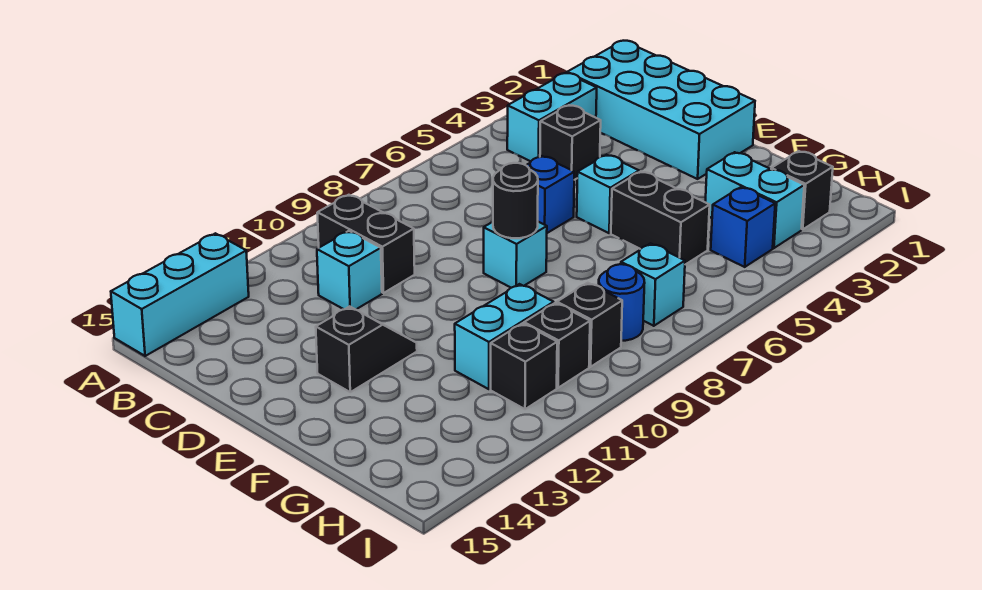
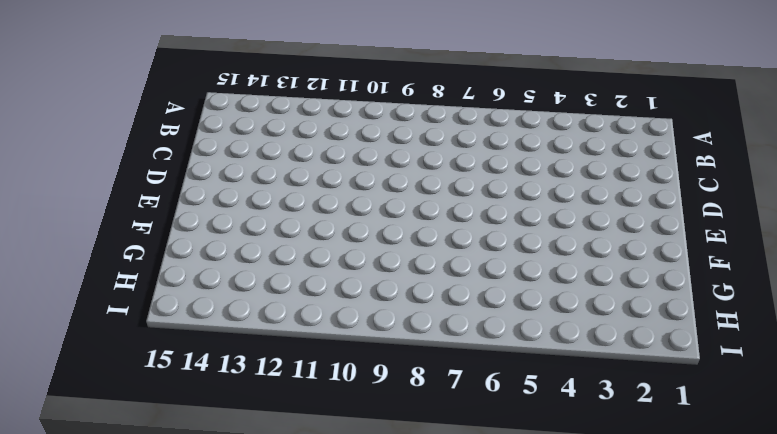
none -> cyan brick A13:A15 level 1
none -> cyan brick B1:E2 level 1
none -> cyan brick B3:B4 level 1

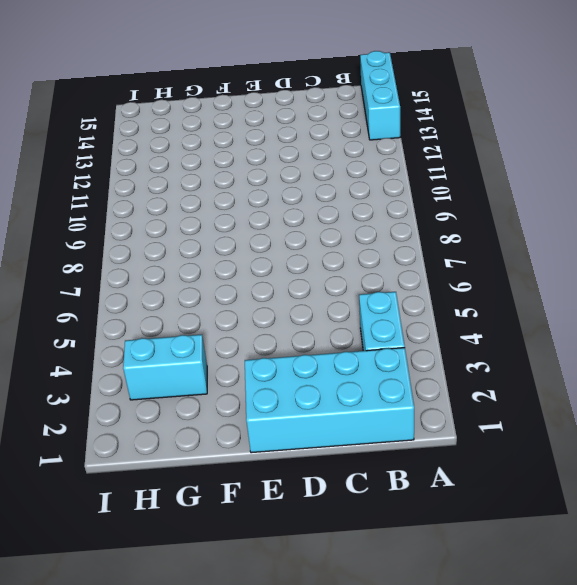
none -> black brick B10:C10 level 1
none -> black brick C4 level 1
none -> cyan brick C11 level 1

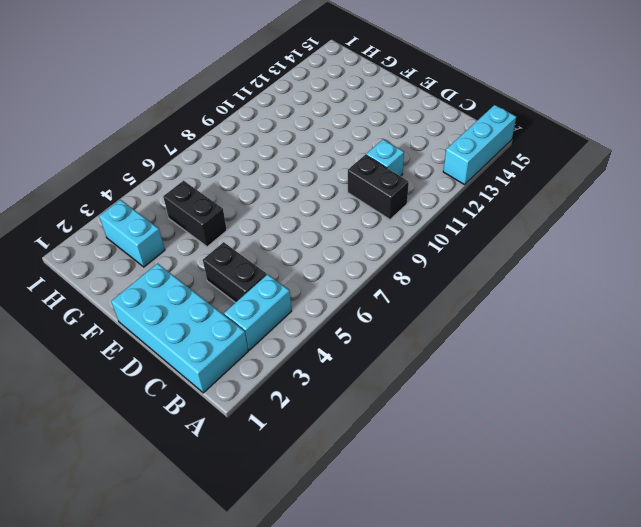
black brick C4:D4 level 1 -> black brick C4 level 1
none -> blue brick D6 level 1
none -> cyan brick E5 level 1
none -> cyan brick E8 level 1

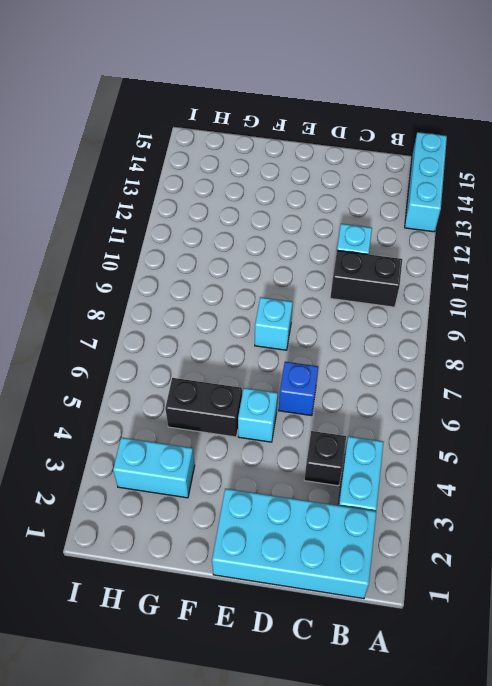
none -> black slope E12:E13 level 1 top 13
none -> cyan brick G10:G11 level 1
none -> black brick H2 level 1

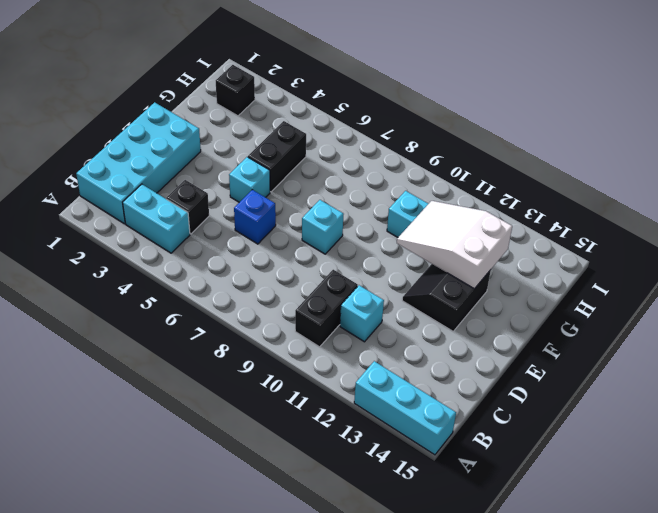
black slope E12:F13 level 1 top 13 -> black slope E12:E13 level 1 top 13
white slope F11:G13 level 2 top 13 -> none
none -> cyan brick G3:H3 level 1
none -> blue brick H4 level 1
none -> cyan brick H7 level 1

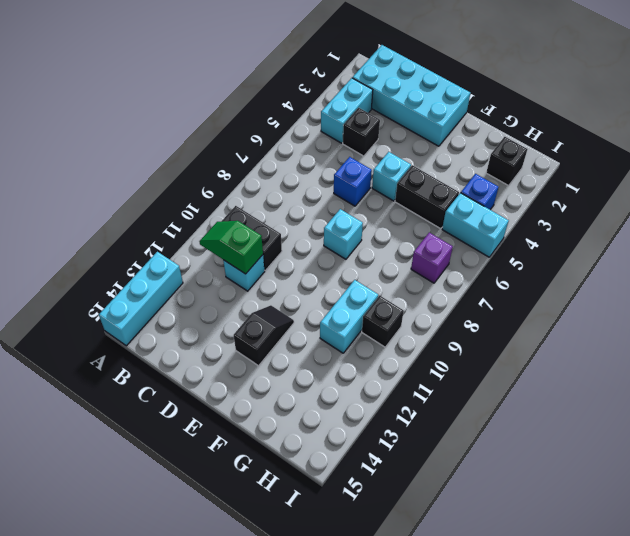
green slope B11:C11 level 2 top C -> none
cyan brick H5:I5 level 1 -> cyan brick G3:H3 level 1
purple brick H7 level 1 -> cyan brick H7 level 1
none -> blue round brick H8 level 1
none -> black brick H9 level 1
none -> black brick H11 level 1

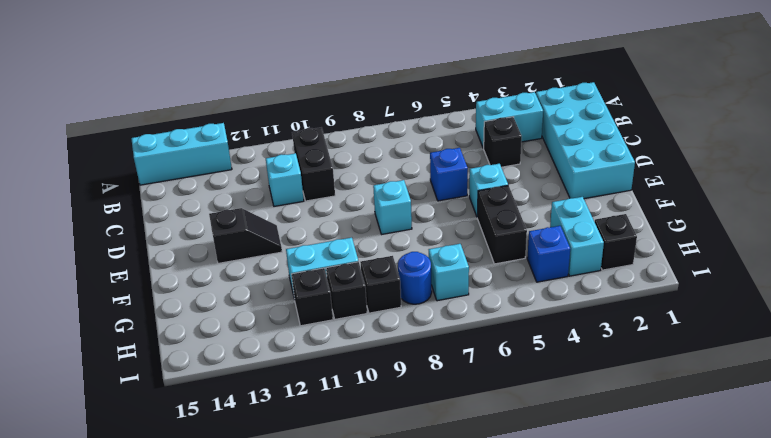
none -> black round brick E8 level 2

